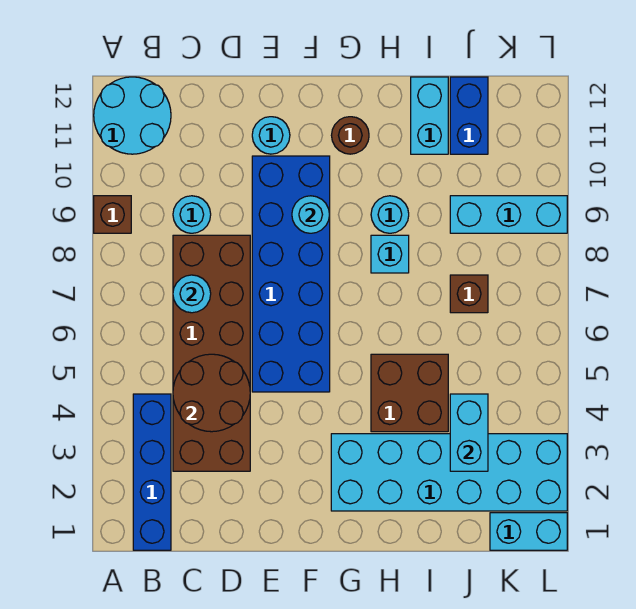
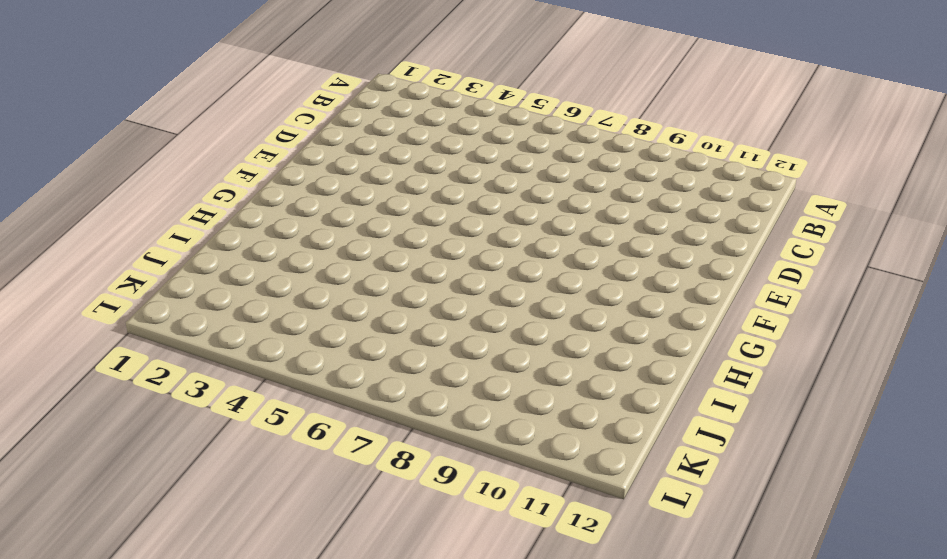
none -> brown brick A9 level 1
none -> cyan round brick A11:B12 level 1
none -> blue brick B1:B4 level 1

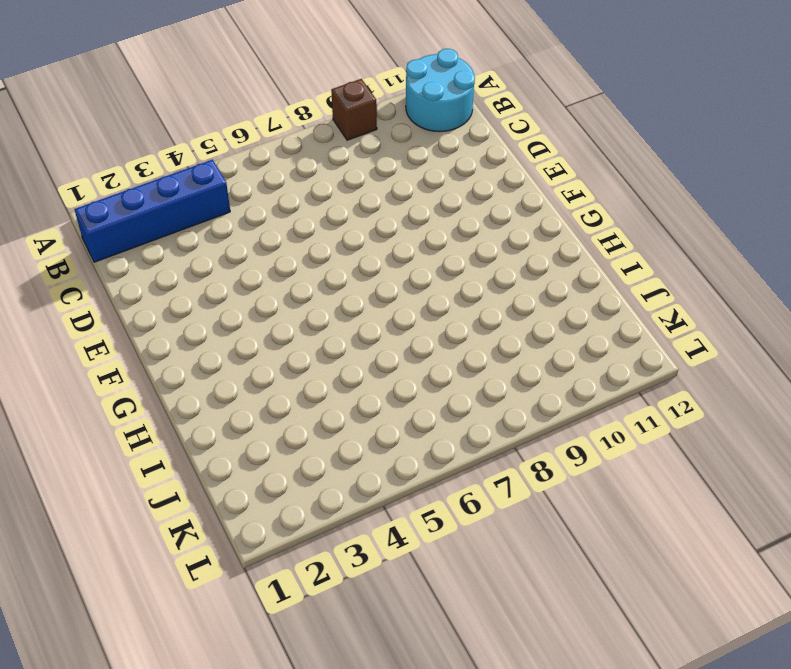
none -> brown brick C3:D8 level 1
none -> cyan round brick C9 level 1
none -> blue brick E5:F10 level 1

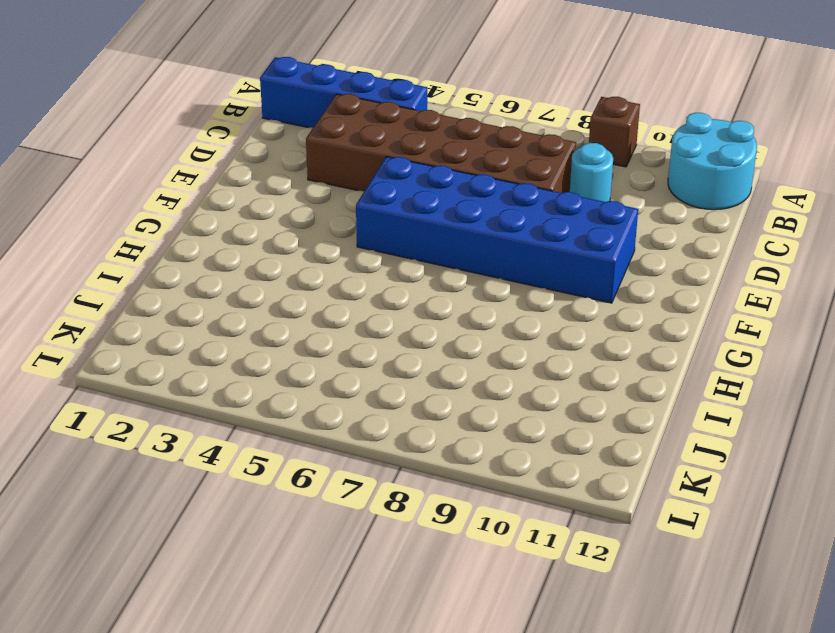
none -> cyan round brick E11 level 1
none -> cyan brick G2:L3 level 1
none -> brown round brick G11 level 1

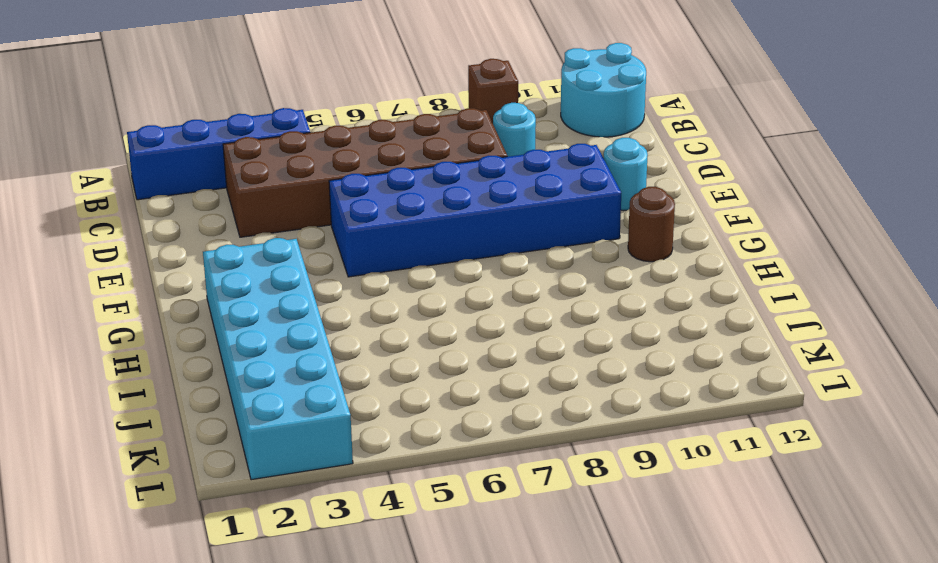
none -> brown brick H4:I5 level 1
none -> cyan brick H8 level 1
none -> cyan round brick H9 level 1

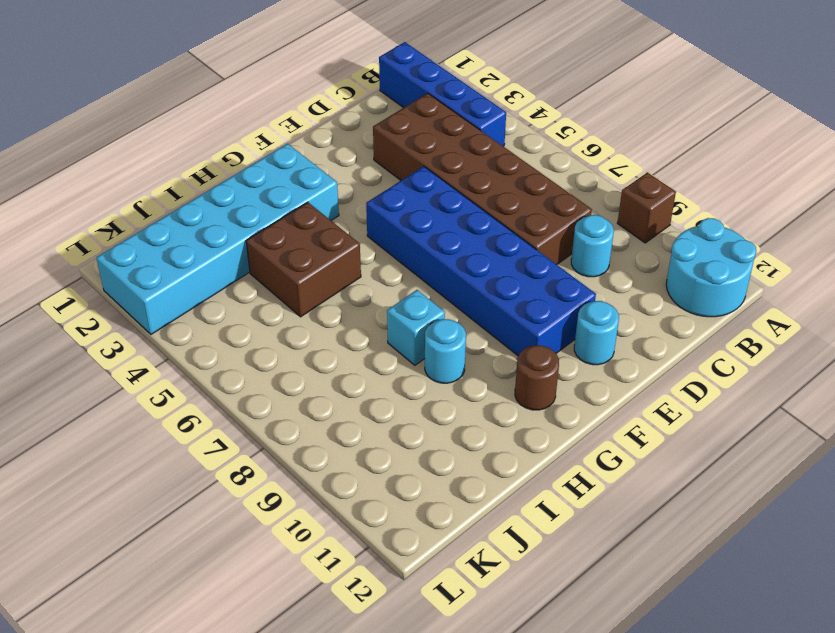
none -> cyan brick I11:I12 level 1
none -> brown brick J7 level 1
none -> cyan brick J9:L9 level 1

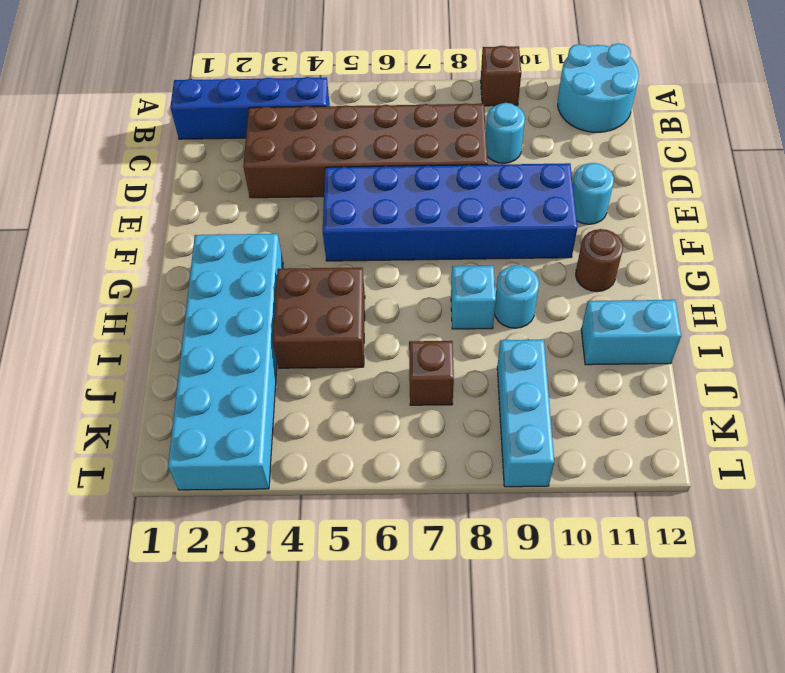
none -> blue brick J11:J12 level 1
none -> cyan brick K1:L1 level 1
none -> brown round brick C4:D5 level 2

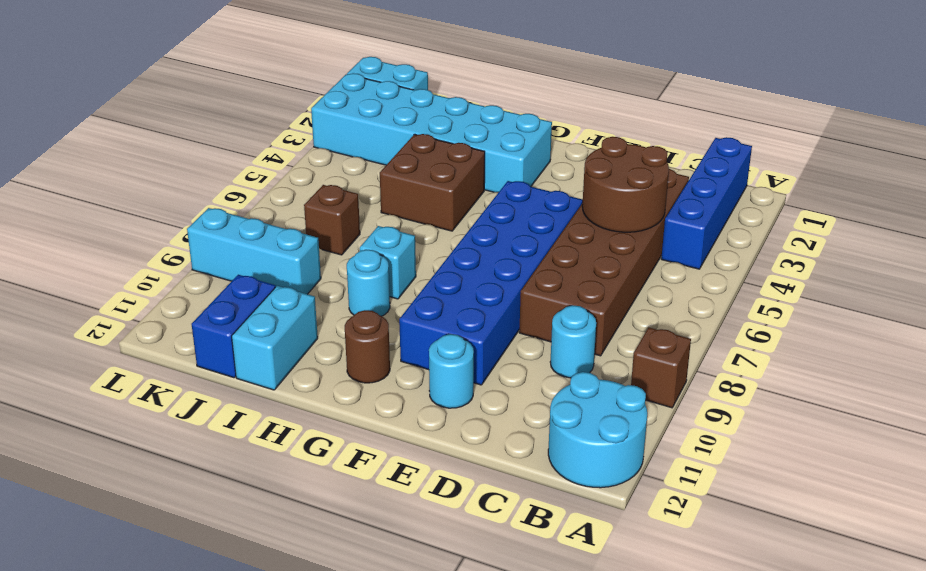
none -> cyan round brick C7 level 2
none -> cyan round brick F9 level 2
none -> cyan brick J3:J4 level 2

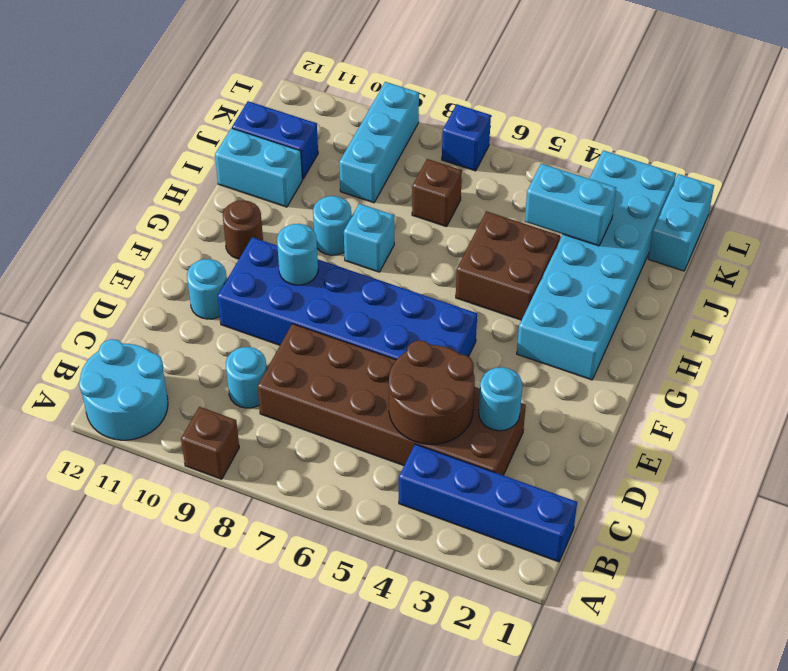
cyan round brick D3 level 2 -> cyan round brick C7 level 2
blue brick L7 level 1 -> none

